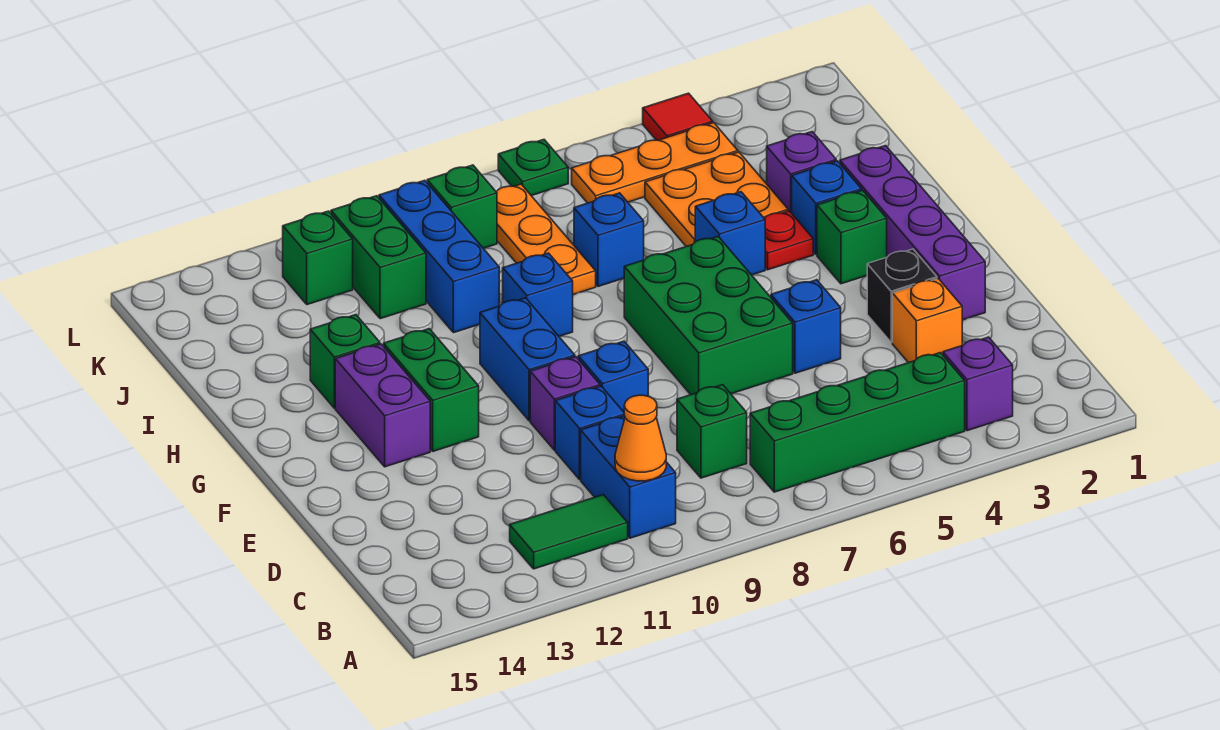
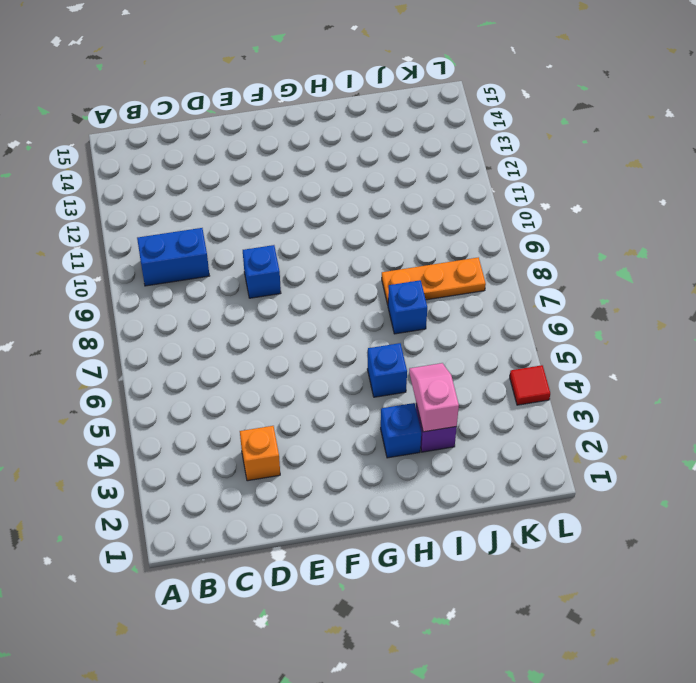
pink slope I3:I4 level 2 top 3 -> none
none -> purple brick B3 level 1
none -> green brick B4:B7 level 1
none -> green tile B11:B12 level 1
none -> green brick C8 level 1

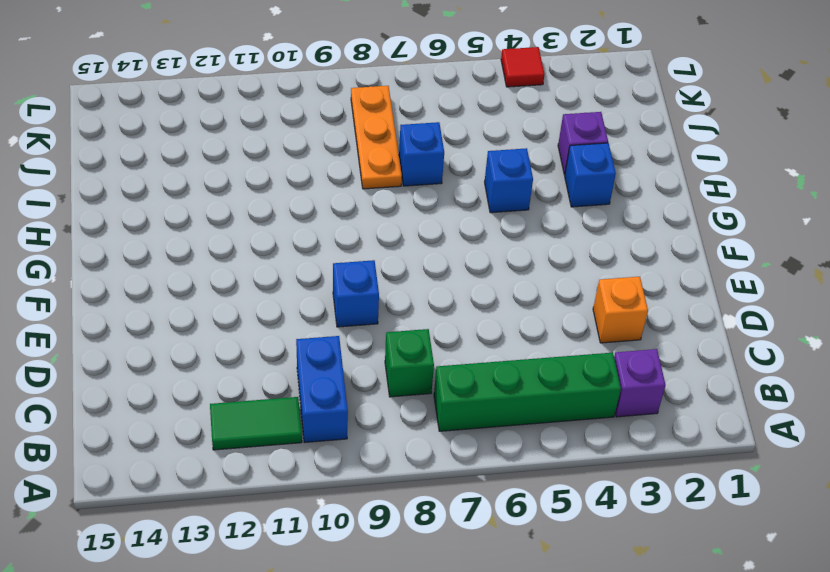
none -> blue brick D10 level 1
none -> purple brick E2:H2 level 1
none -> black brick E3 level 1
none -> blue brick E5 level 1

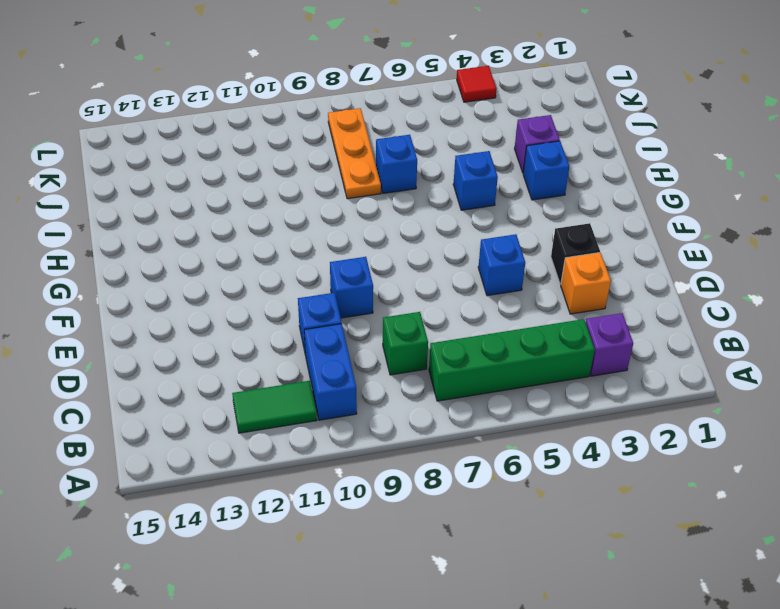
none -> purple brick E2:H2 level 1
none -> green brick E6:G7 level 1
none -> purple brick E10 level 1
none -> blue brick F10:G10 level 1

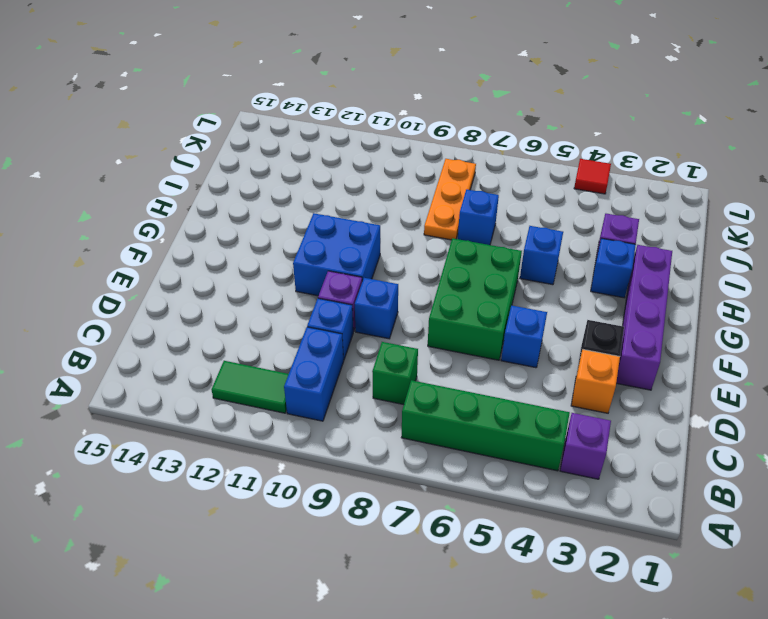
blue brick F10:G11 level 1 -> blue brick F10:G10 level 1
none -> green brick F12:G12 level 1
none -> purple brick F13:G13 level 1
none -> green brick G3 level 1
none -> red plate H4 level 1

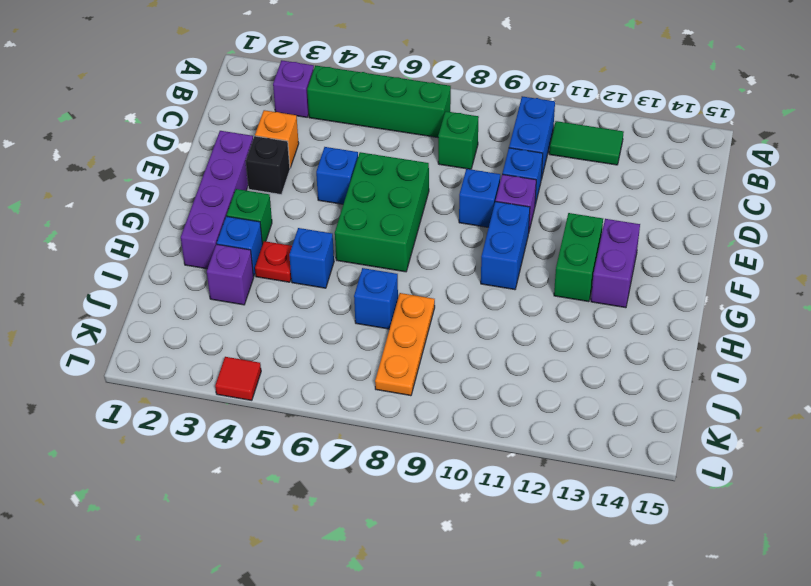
none -> blue brick H9 level 1
none -> green brick H13 level 1
none -> orange plate I4:J5 level 1
none -> blue brick I10:K10 level 1

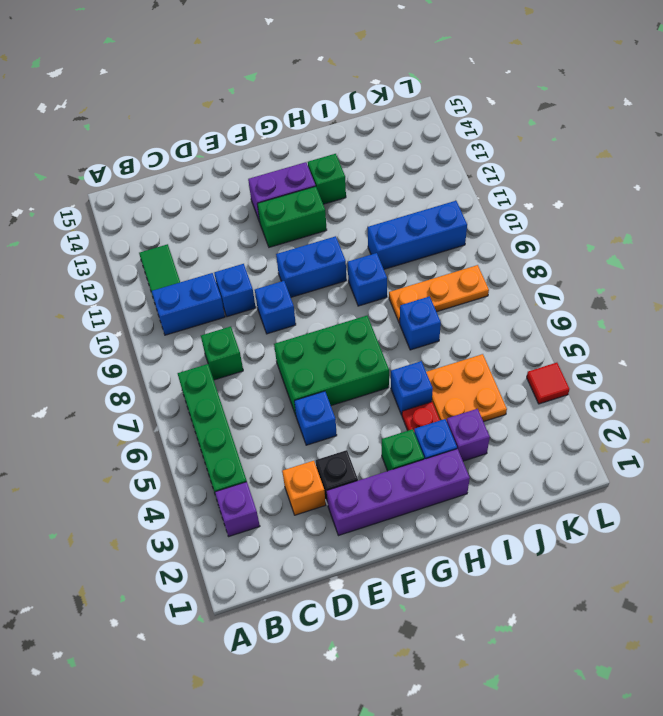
none -> purple brick E10 level 1
none -> green brick J11:K11 level 1
none -> orange plate K4:K6 level 1
none -> green brick K9 level 1

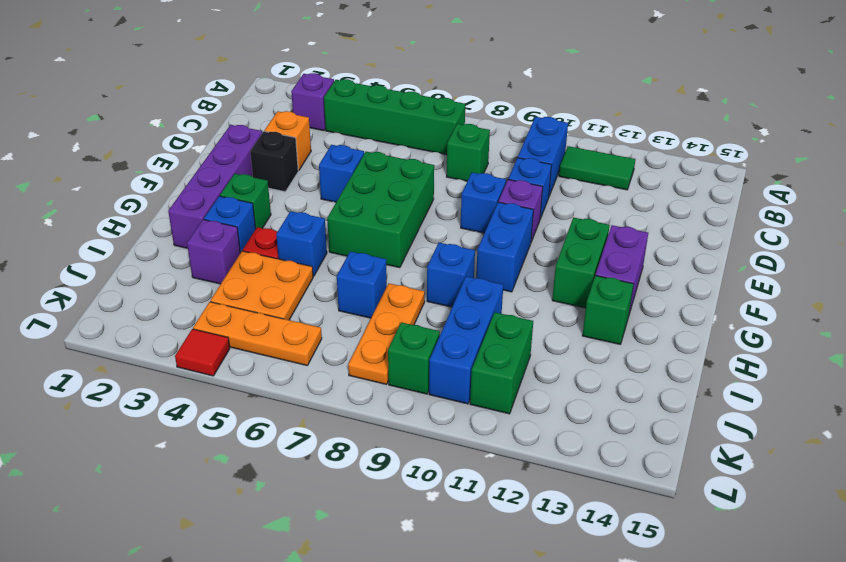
none -> green brick K12 level 1
none -> green plate L7 level 1
none -> orange cone B10 level 2

